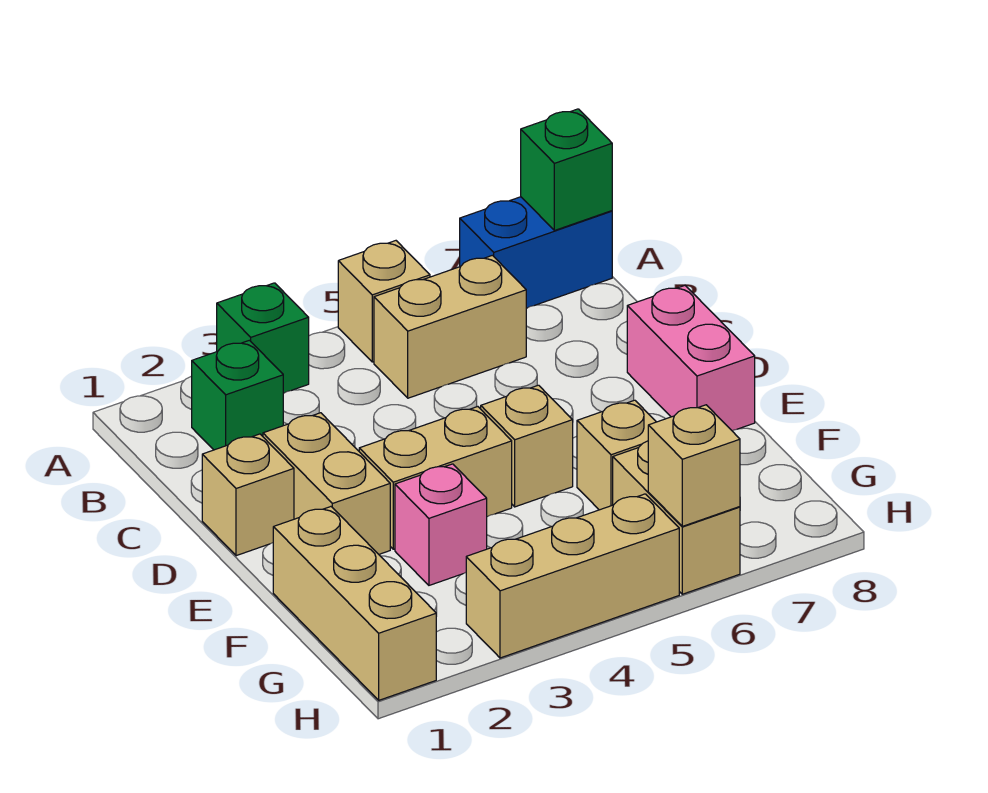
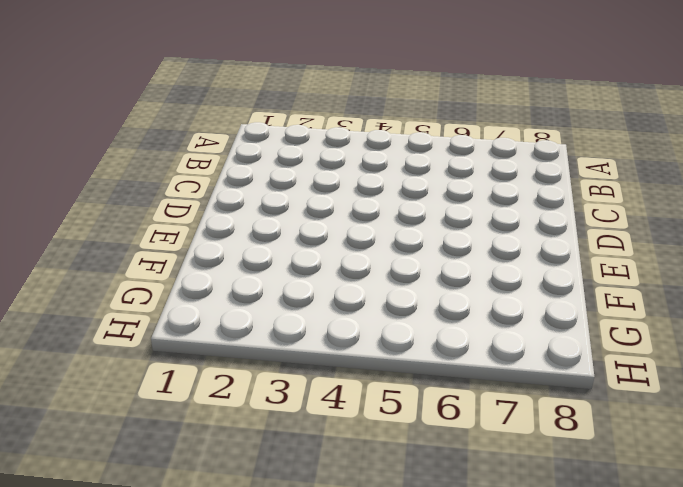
none -> green brick A3 level 1
none -> tan brick A5 level 1
none -> blue brick A7:A8 level 1

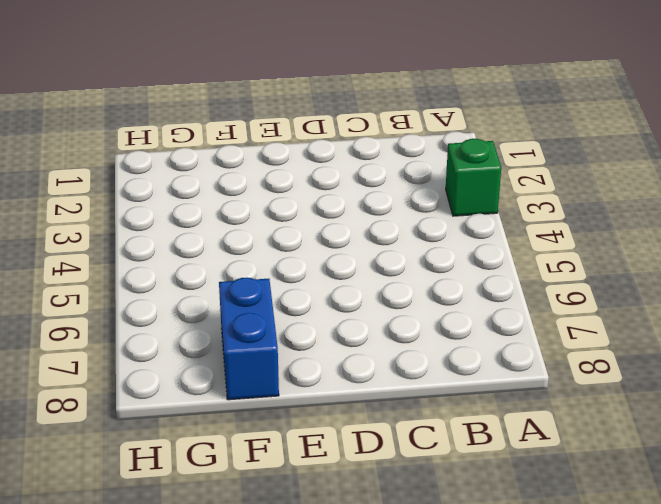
blue brick F7:F8 level 1 -> blue brick A7:A8 level 1
none -> tan brick A5 level 1
none -> green brick B2 level 1
none -> tan brick B5:B6 level 1

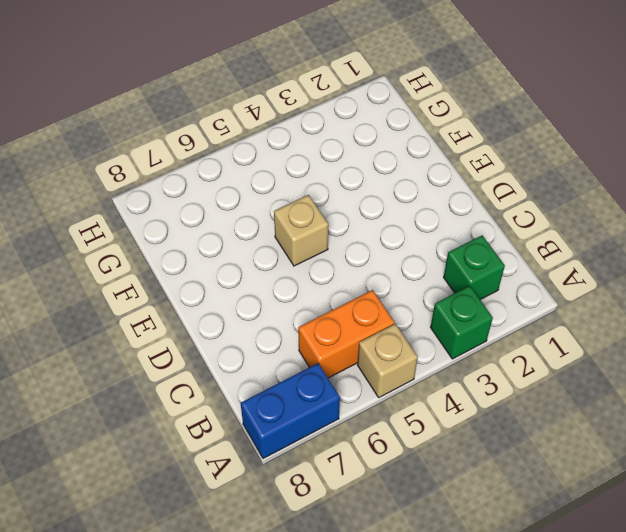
orange brick B5:B6 level 1 -> tan brick B5:B6 level 1
none -> tan brick D1 level 1
none -> tan brick D2:E2 level 1
none -> pink brick D8:E8 level 1

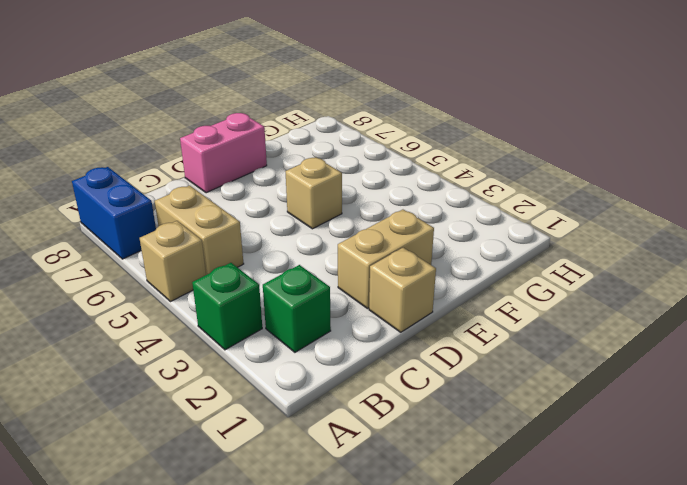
none -> tan brick E3:E4 level 1
none -> tan brick F1:H1 level 1
none -> pink brick F3 level 1

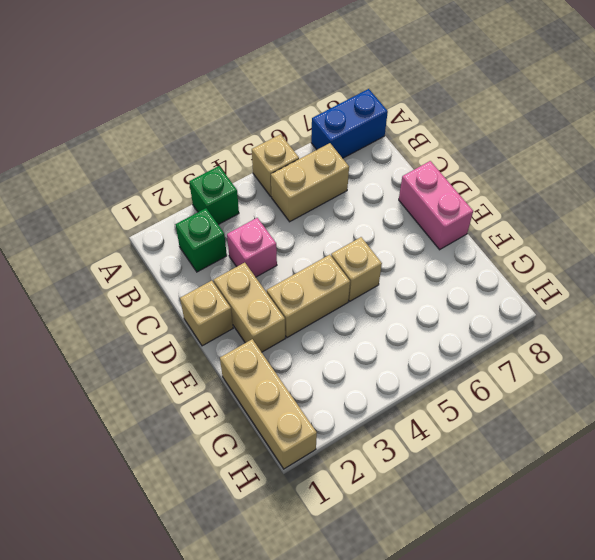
pink brick C3 level 1 -> pink brick F3 level 1
none -> tan brick F6 level 1
none -> tan brick G6:H6 level 1
none -> tan brick H3:H5 level 1

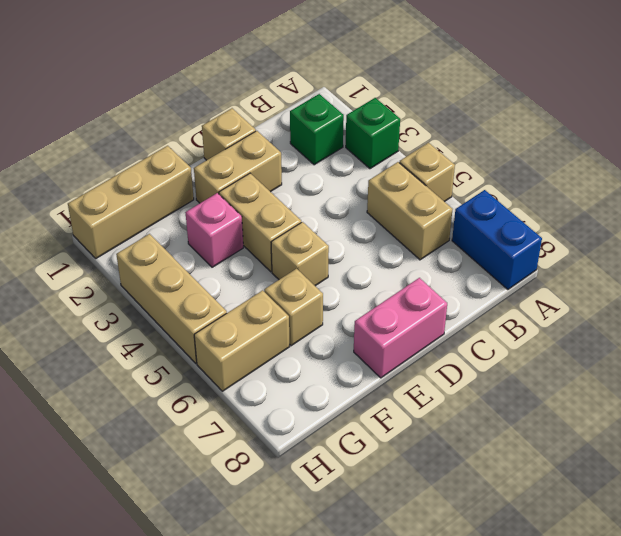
none -> green brick A8 level 2
none -> tan brick H6 level 2

